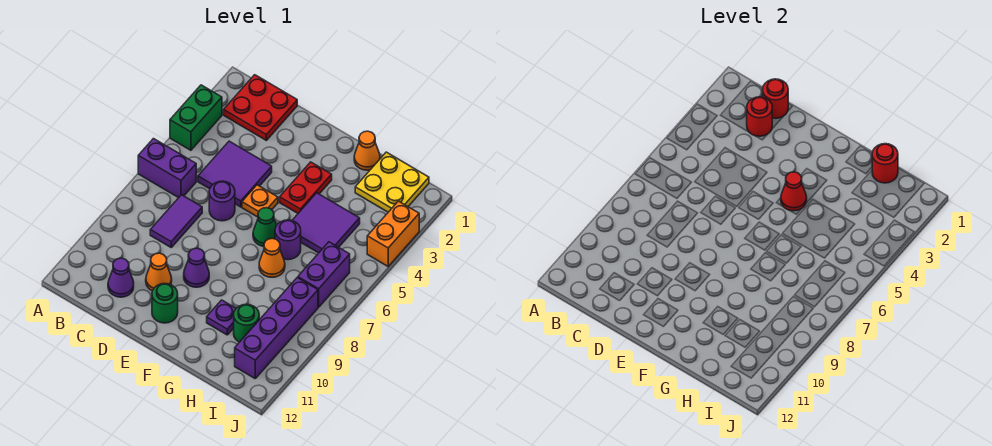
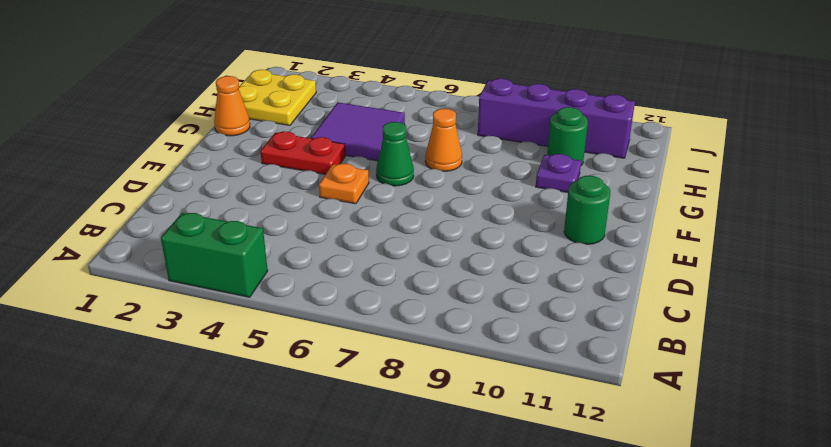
none -> purple brick A6:B6 level 1
none -> red plate B1:C2 level 1
none -> purple tile C4:D5 level 1

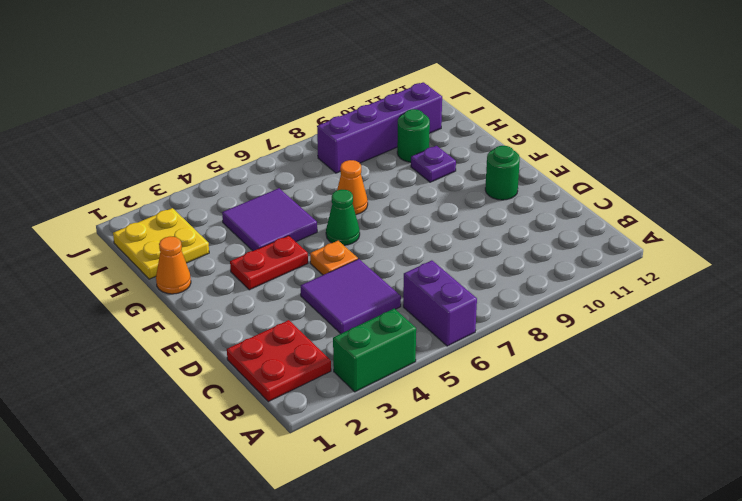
none -> purple tile C7:C8 level 1
none -> purple cone C11 level 1
none -> purple round brick D6 level 1

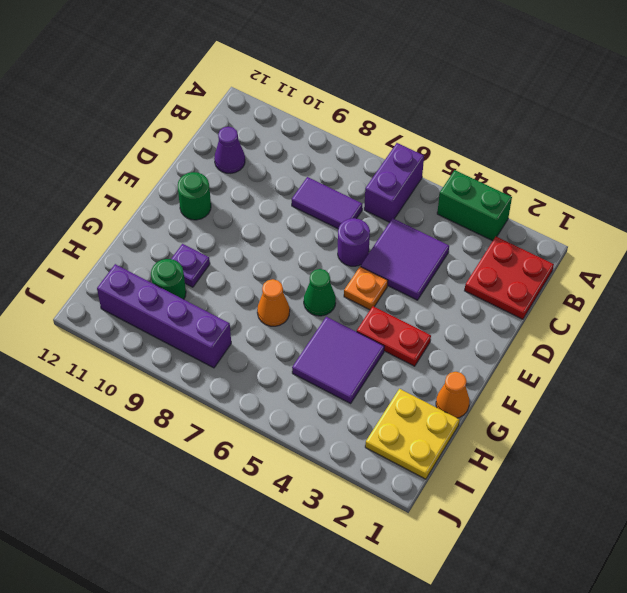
none -> orange cone D10 level 1
none -> purple cone E9 level 1
none -> purple round brick G6 level 1

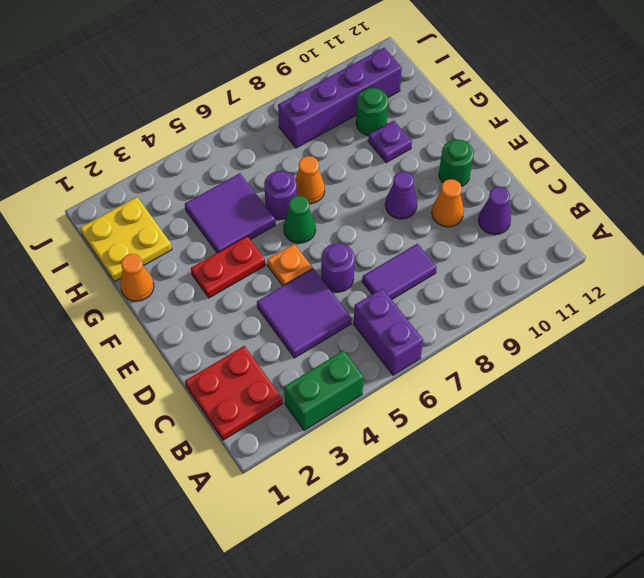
none -> purple brick I6:I7 level 1
none -> orange brick J3:J4 level 1
none -> red round brick C1 level 2

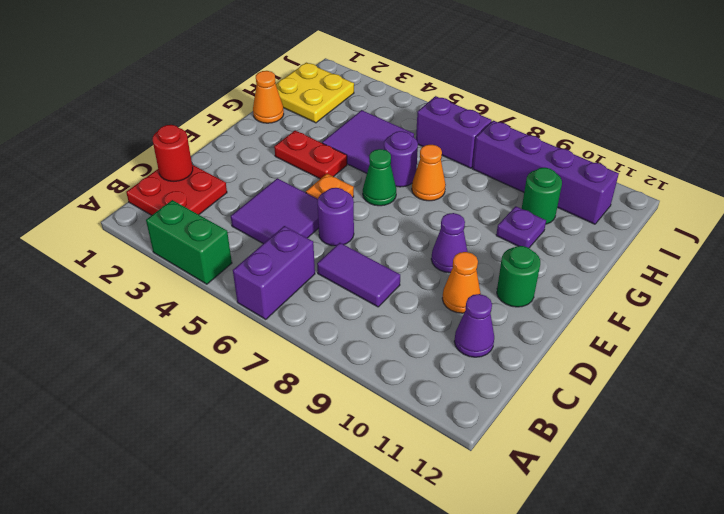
none -> orange brick J3:J4 level 1
none -> red round brick C2 level 2
none -> red cone F4 level 2

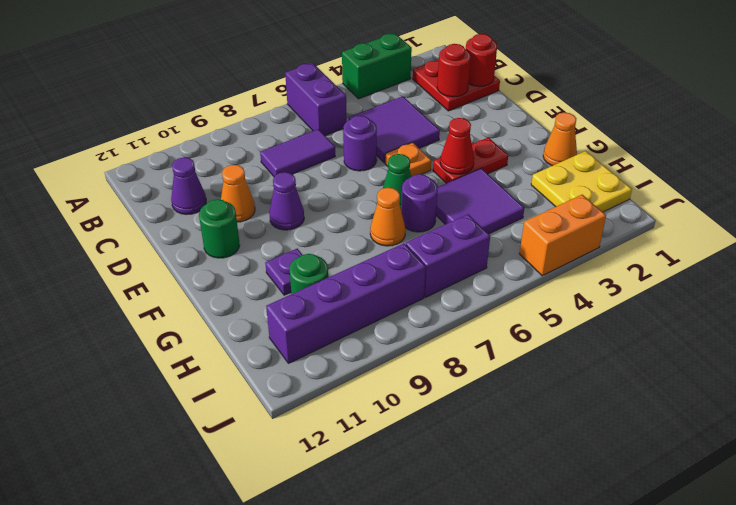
none -> red round brick H1 level 2

